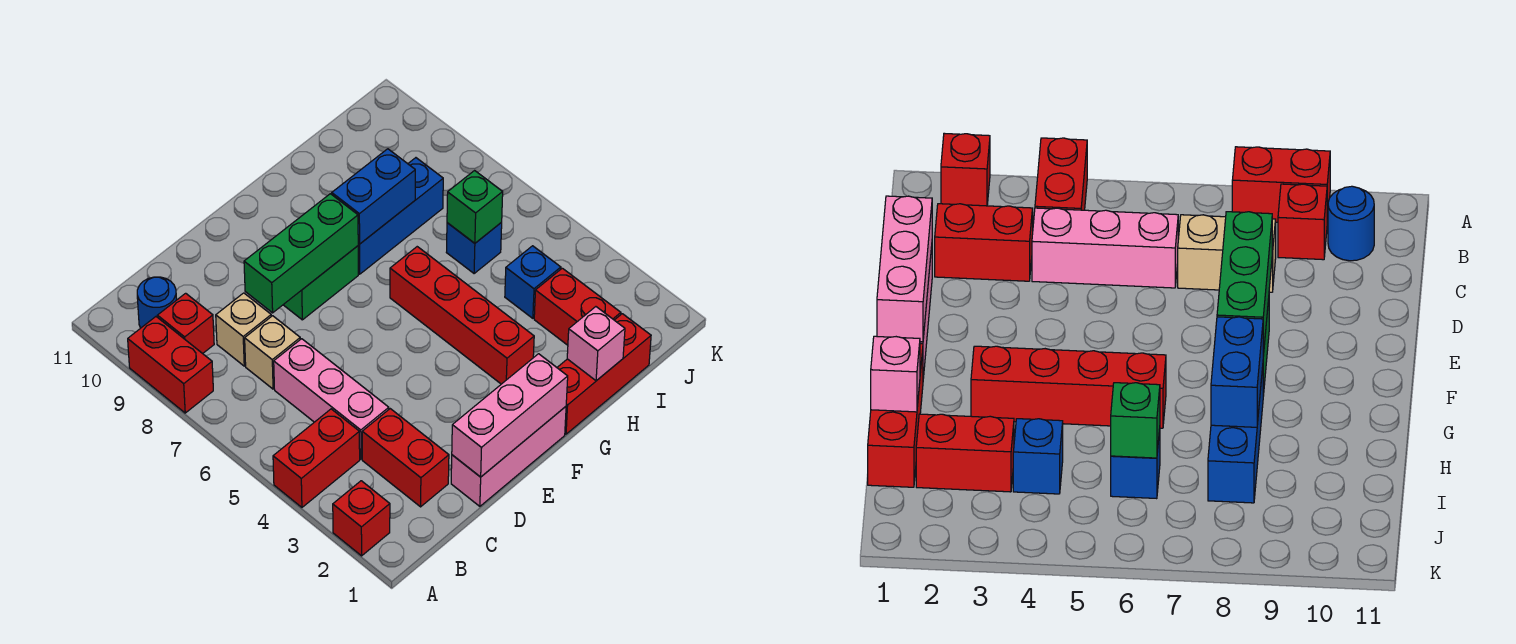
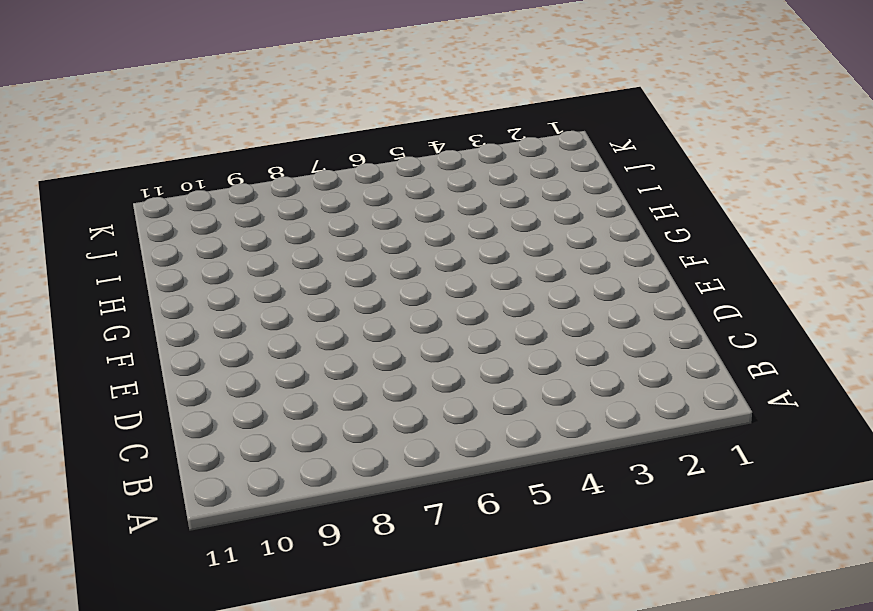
none -> red brick A2 level 1
none -> red brick A4:B4 level 1
none -> red brick A8:A9 level 1

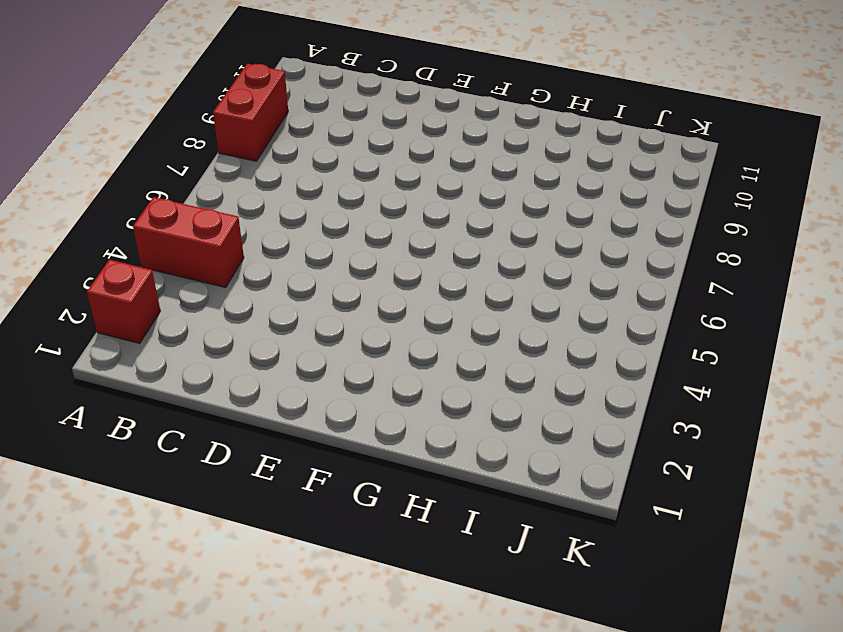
none -> red brick B9 level 1
none -> blue round brick B10 level 1
none -> red brick C2:C3 level 1

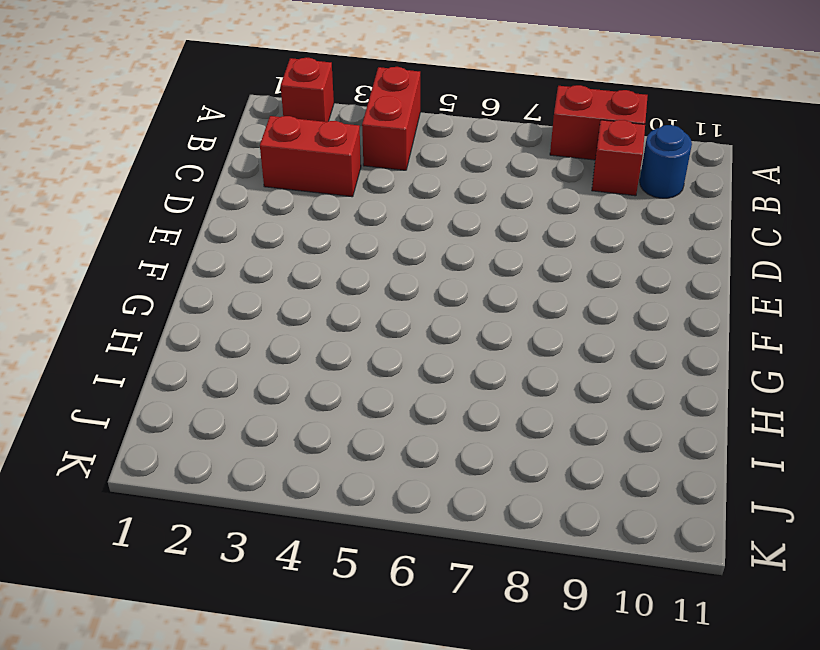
none -> pink brick C4:C6 level 1
none -> tan brick C7 level 1
none -> tan brick C8 level 1

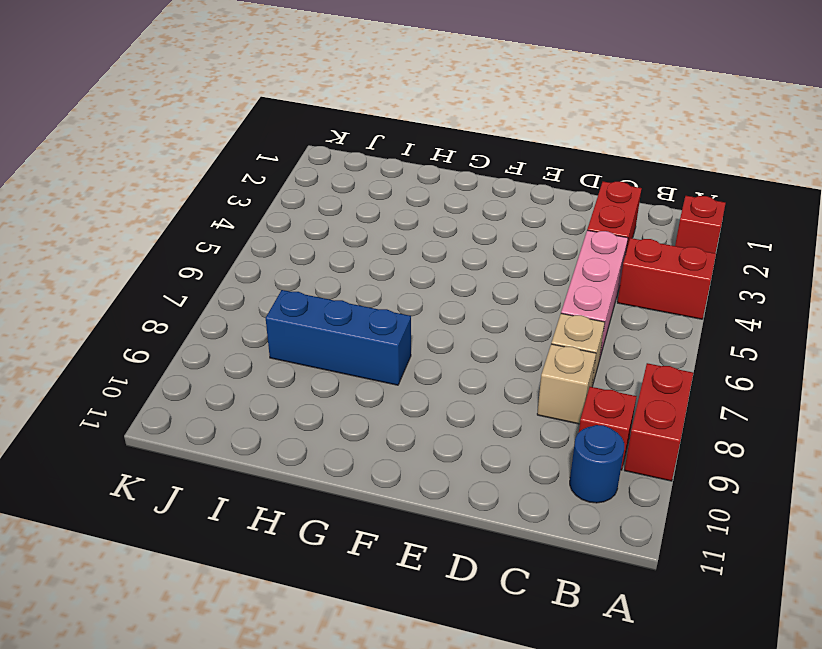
none -> pink brick D1:F1 level 1
none -> green brick E8:F8 level 1
none -> red brick G1:I1 level 1

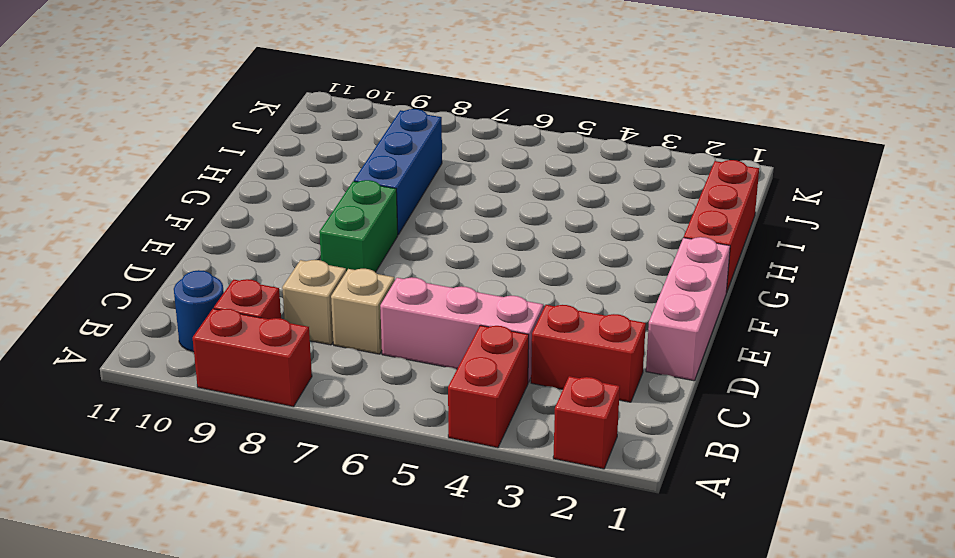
none -> red brick G3:G6 level 1
none -> red brick I2:I3 level 1
none -> blue brick I4 level 1

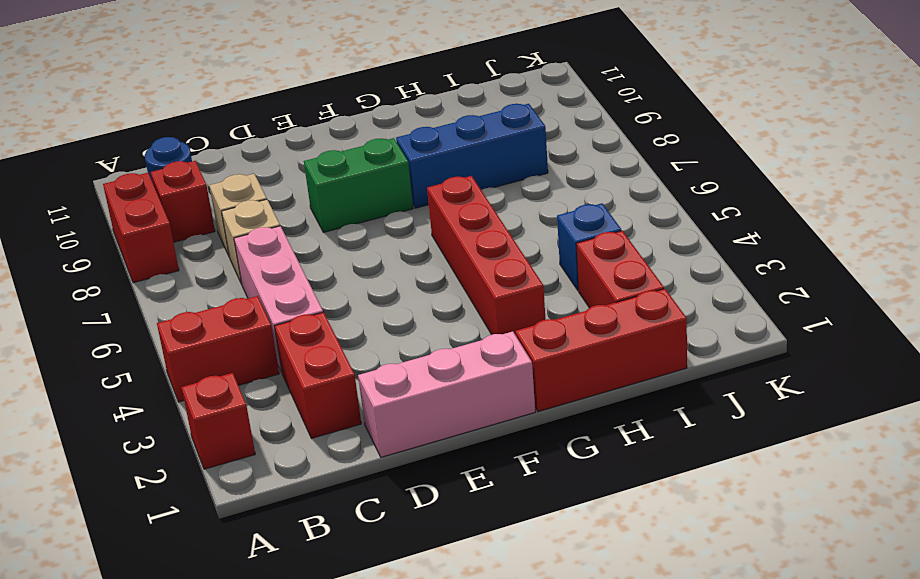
none -> blue brick I6 level 1
none -> pink brick D1:F1 level 2
none -> green brick D8:F8 level 2

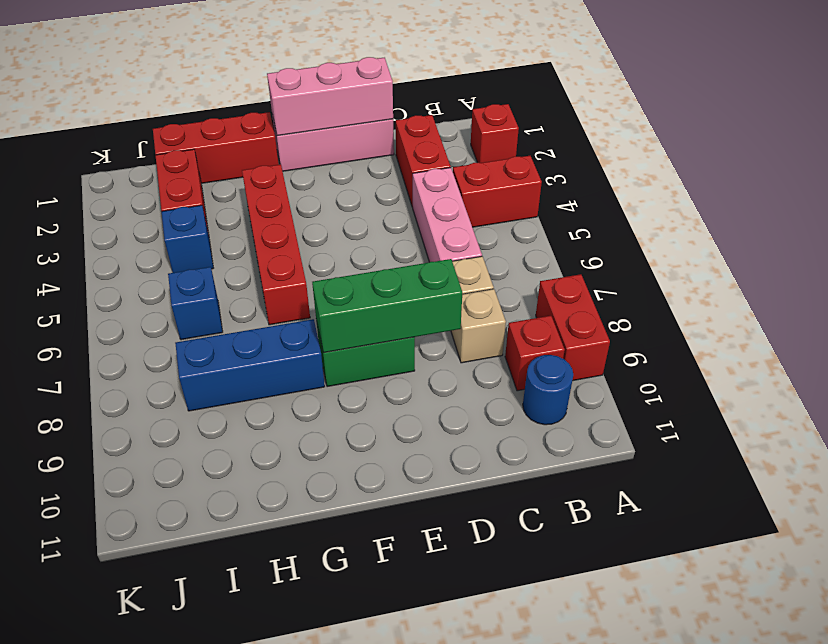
none -> blue brick G8:H8 level 2
none -> pink brick H1 level 2
none -> green brick I6 level 2

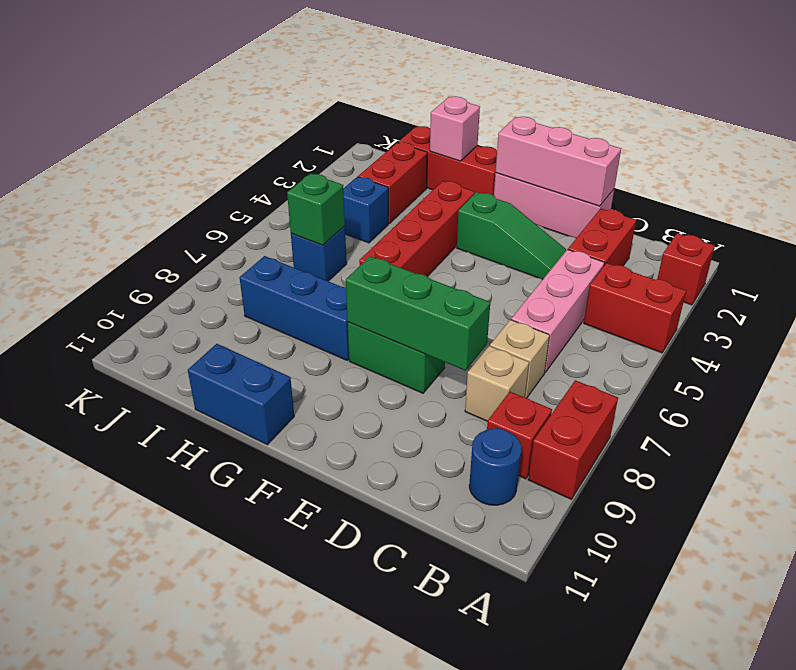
green slope D3:F3 level 1 top F -> none
blue brick G11:H11 level 1 -> blue brick G8:H8 level 2

